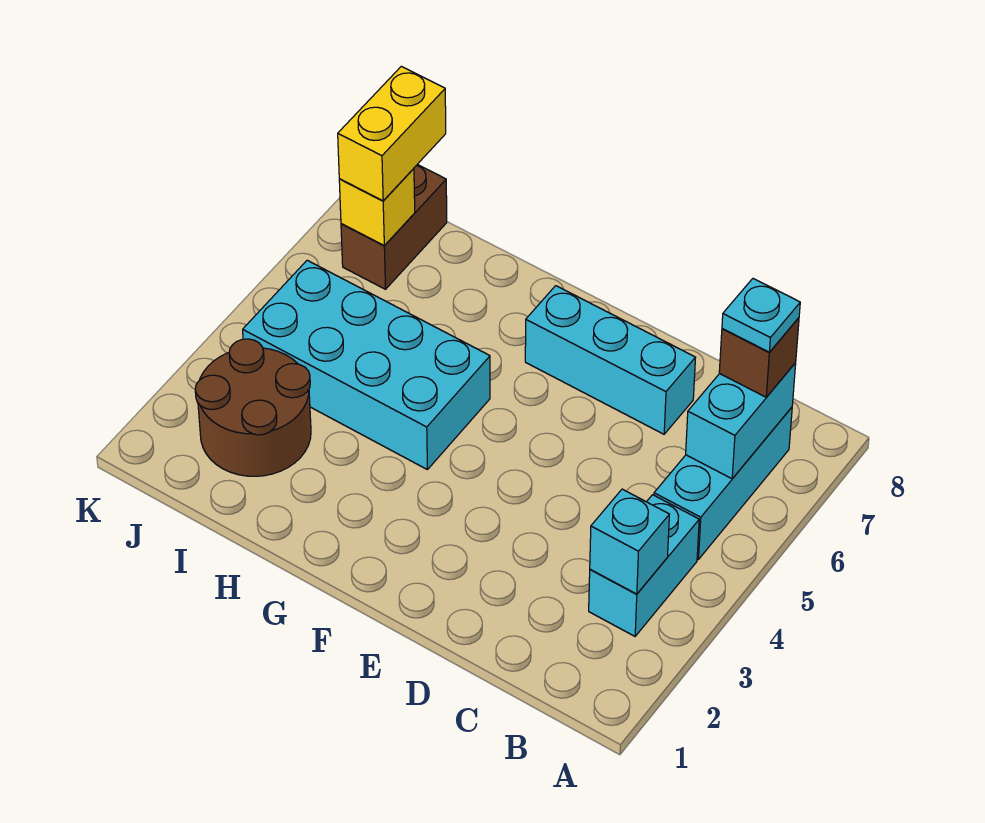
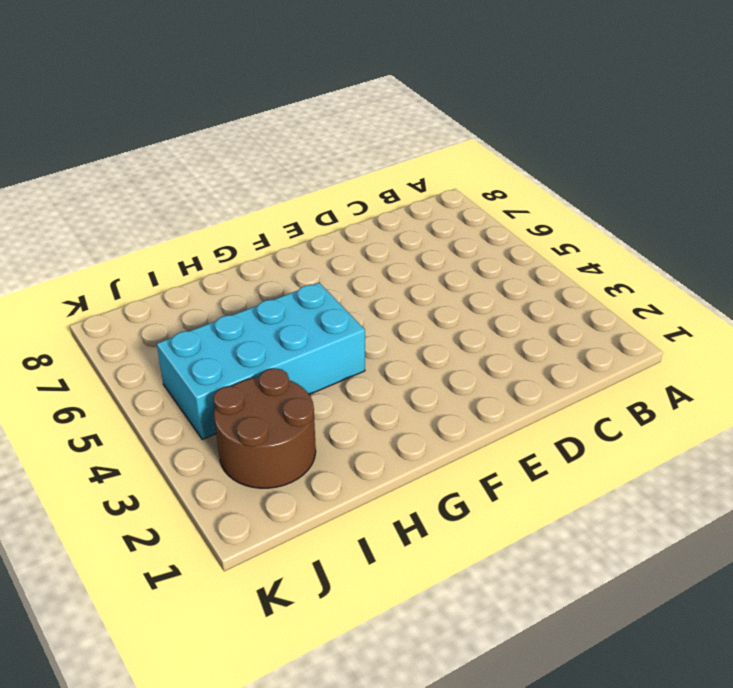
none -> cyan brick B3:B4 level 1
none -> cyan brick B5:B7 level 1
none -> cyan brick D7:F7 level 1

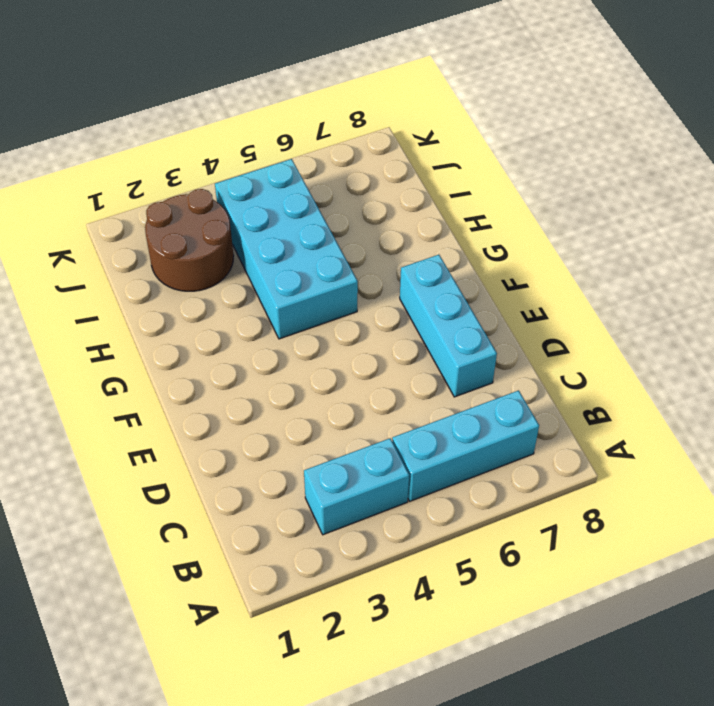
none -> brown brick J7:J8 level 1
none -> cyan brick B3 level 2
none -> cyan brick B6:B7 level 2

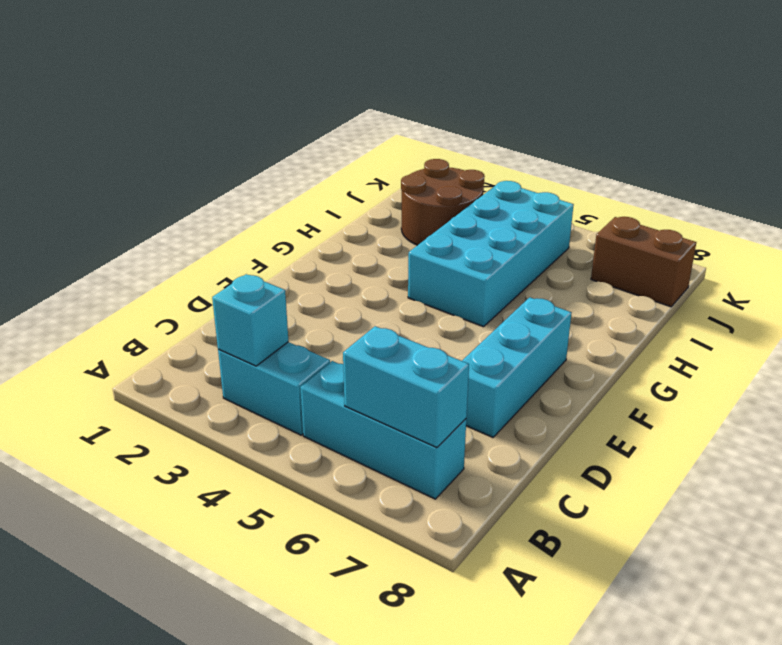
none -> yellow brick J7 level 2
none -> brown brick B7 level 3
none -> yellow brick J7:J8 level 3

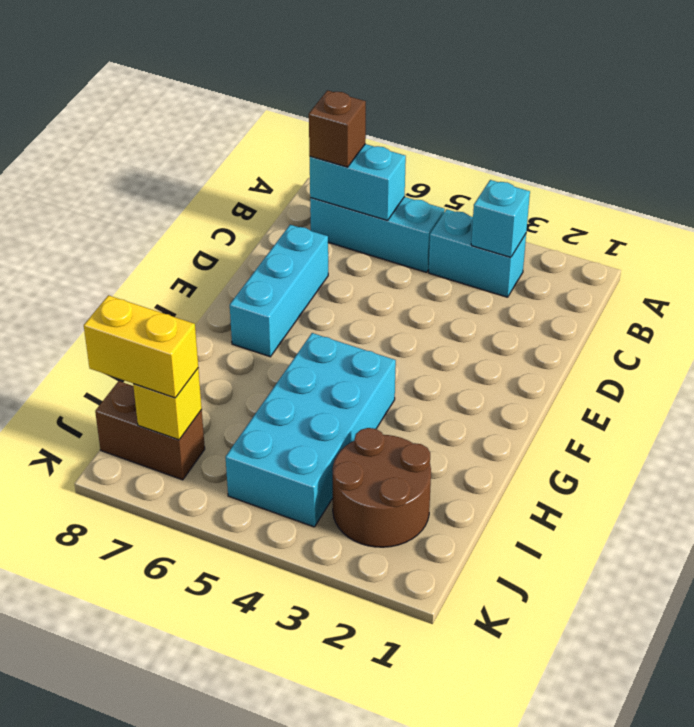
none -> cyan plate B7 level 4

